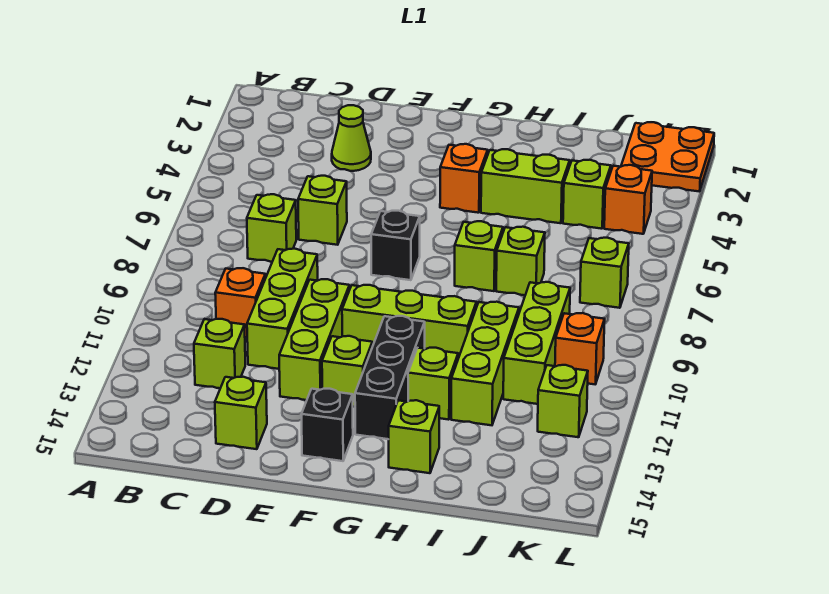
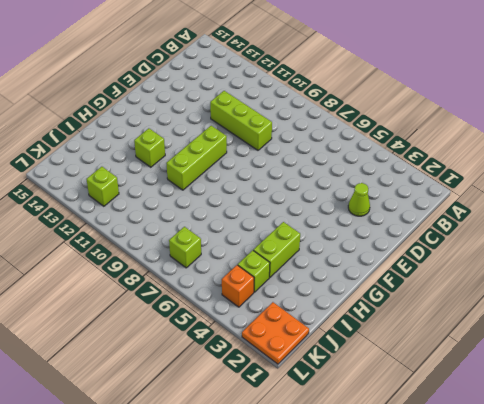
none -> lime brick C7 level 1
none -> orange brick C10 level 1
none -> lime brick C12 level 1

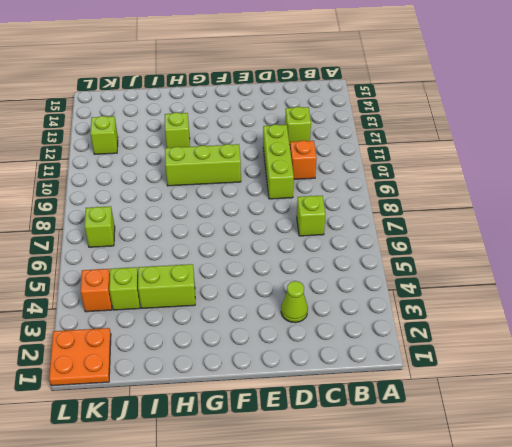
none -> lime brick D6 level 1
none -> lime brick D14 level 1
none -> lime brick E10:E12 level 1

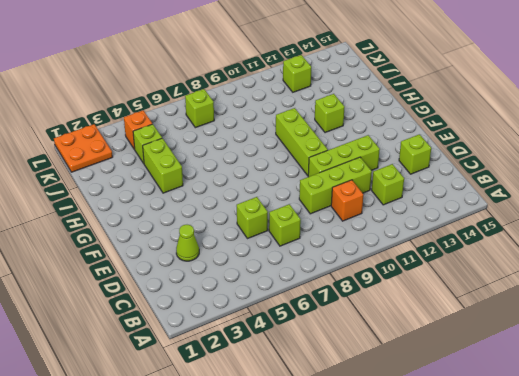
none -> black brick F7 level 1
none -> lime brick F12 level 1
none -> black brick F14 level 1

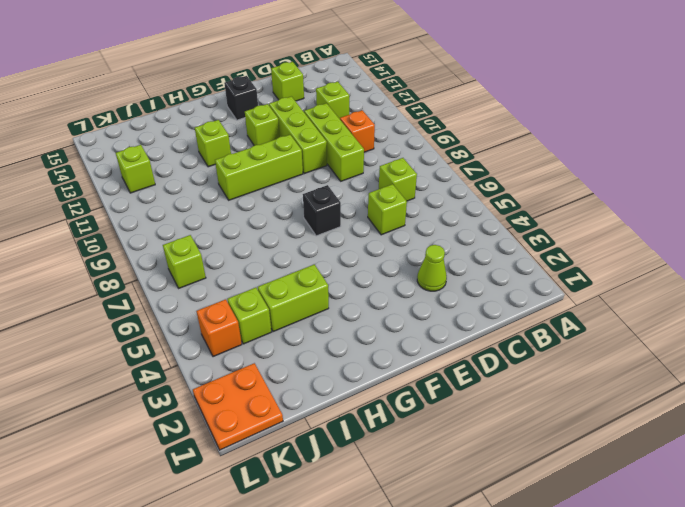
none -> orange brick G4 level 1
none -> black brick G11:G13 level 1
none -> lime brick H7 level 1

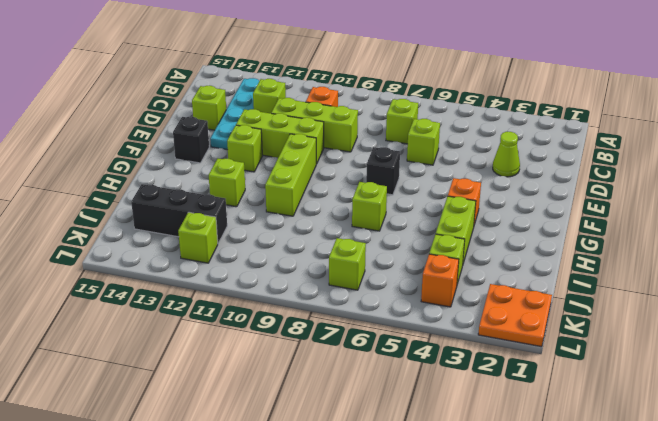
cyan plate B13:E13 level 1 -> none
black brick J12:J14 level 1 -> black brick G11:G13 level 1
none -> lime brick H14 level 1
none -> lime brick I7 level 1
none -> lime brick I10:I12 level 1

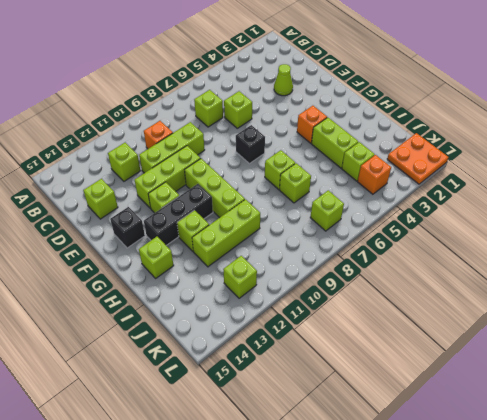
none -> lime brick J9:J11 level 1
none -> orange brick K10 level 1

